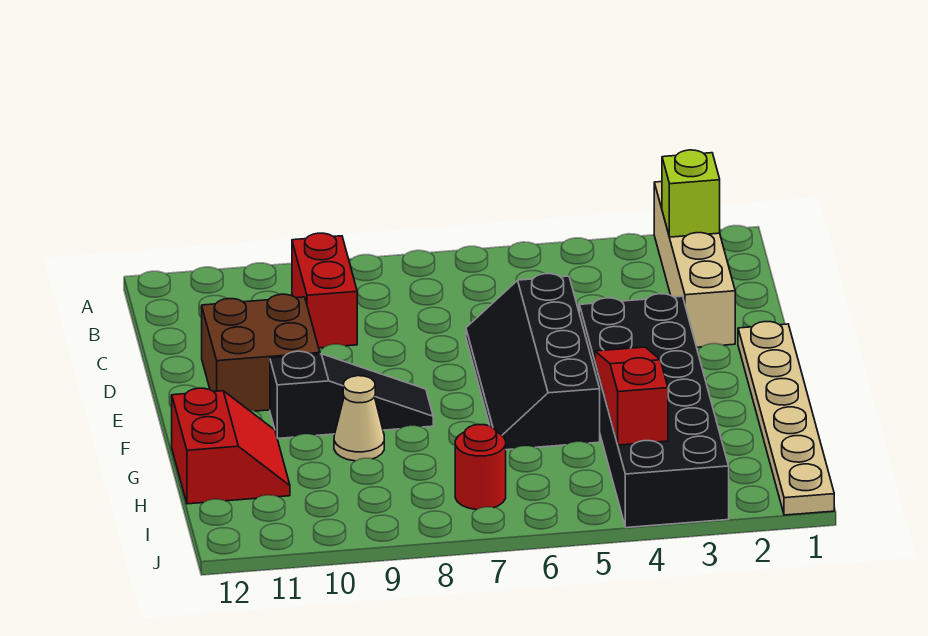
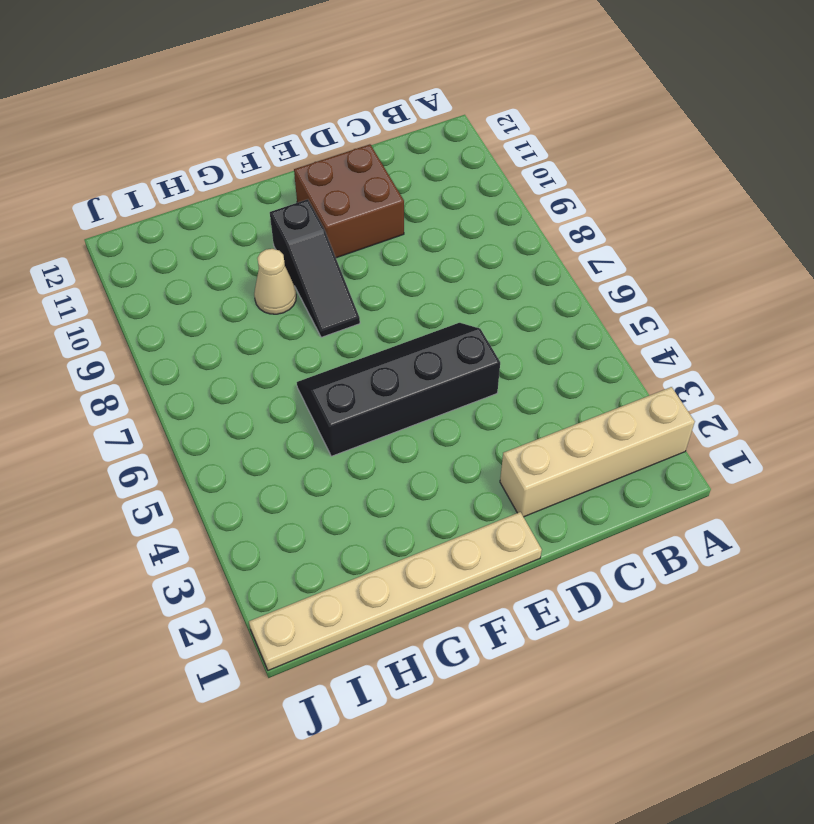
none -> red brick B9:C9 level 1
none -> black brick E3:J4 level 1
none -> red slope G11:H12 level 1 top 12

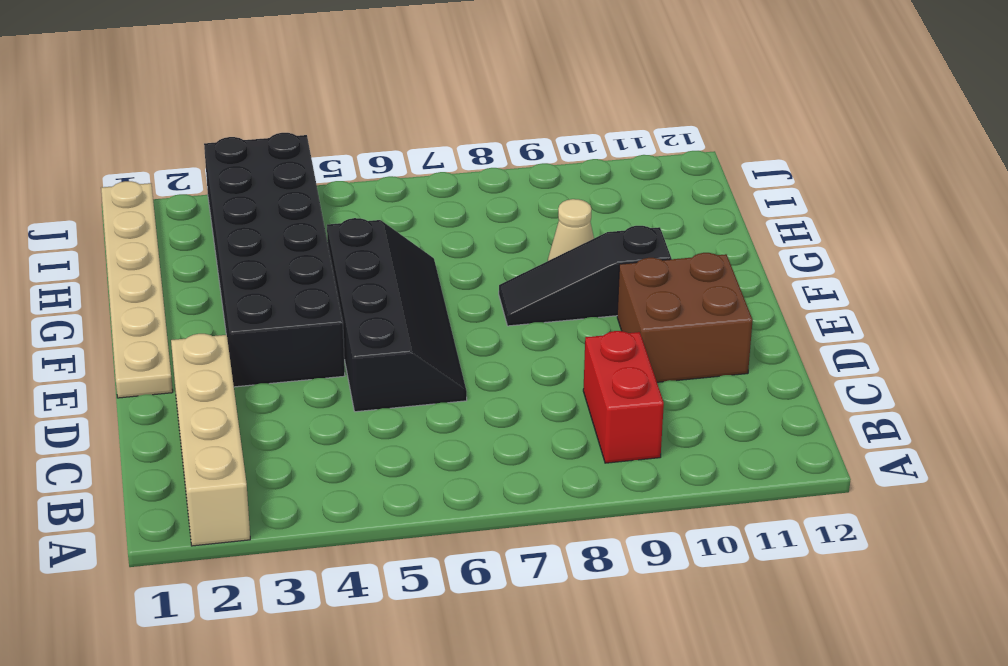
none -> red slope G11:H12 level 1 top 12
none -> red round brick I7 level 1
none -> lime brick B2 level 2

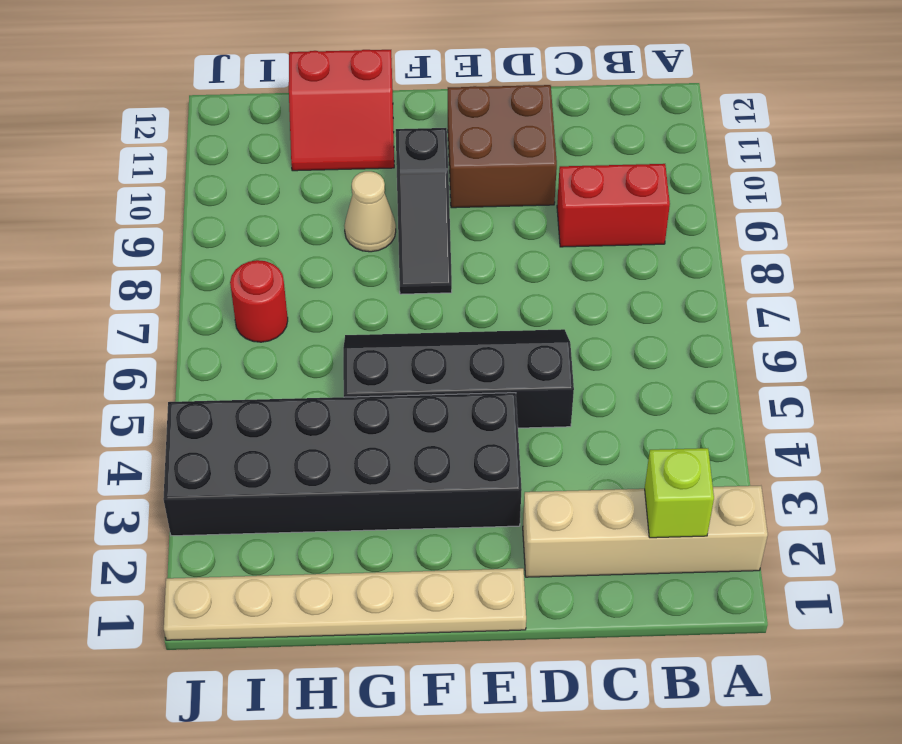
none -> red slope G4:I4 level 2 top I

